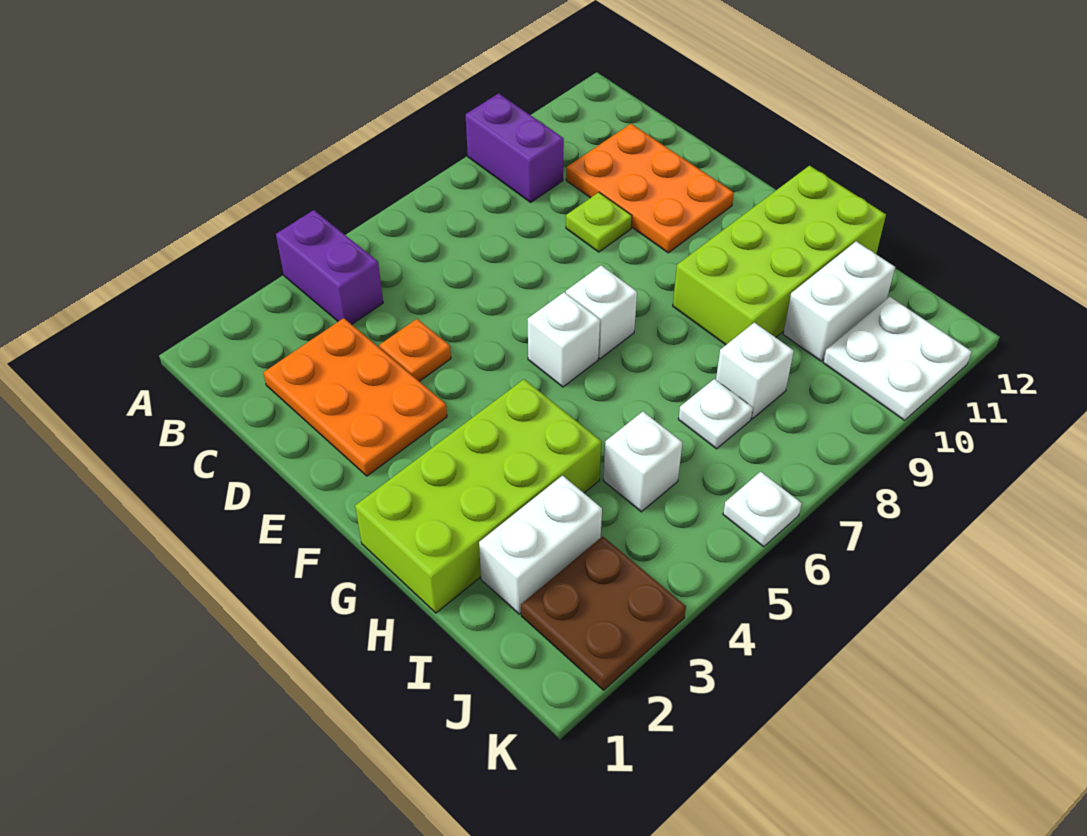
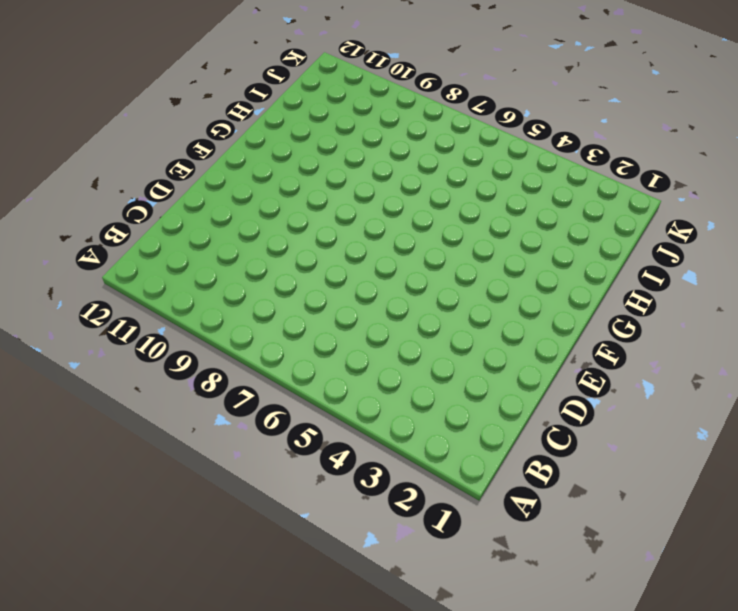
none -> purple brick A4:B4 level 1
none -> purple brick A9:B9 level 1
none -> orange plate C2:E3 level 1

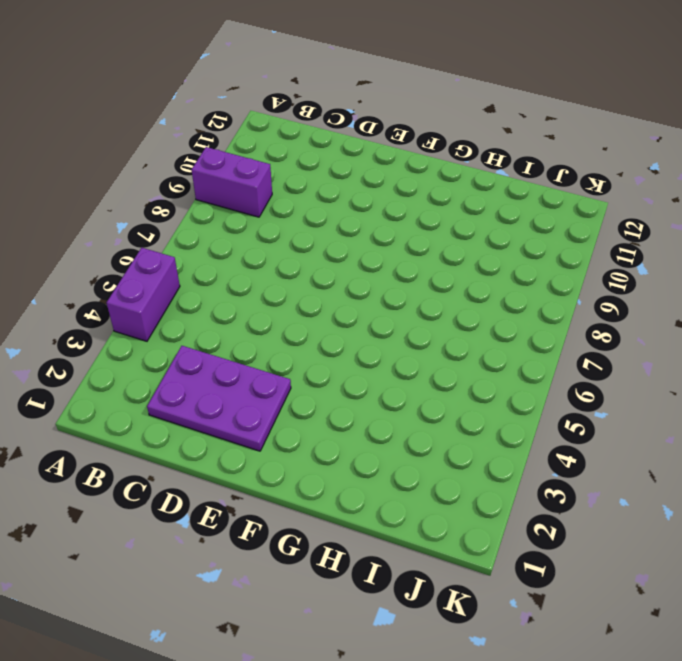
purple brick A4:A5 level 1 -> purple brick A4:B4 level 1
purple plate C2:E3 level 1 -> orange plate C2:E3 level 1
none -> orange plate C10:E11 level 1
none -> orange plate D4 level 1
none -> lime plate D9 level 1

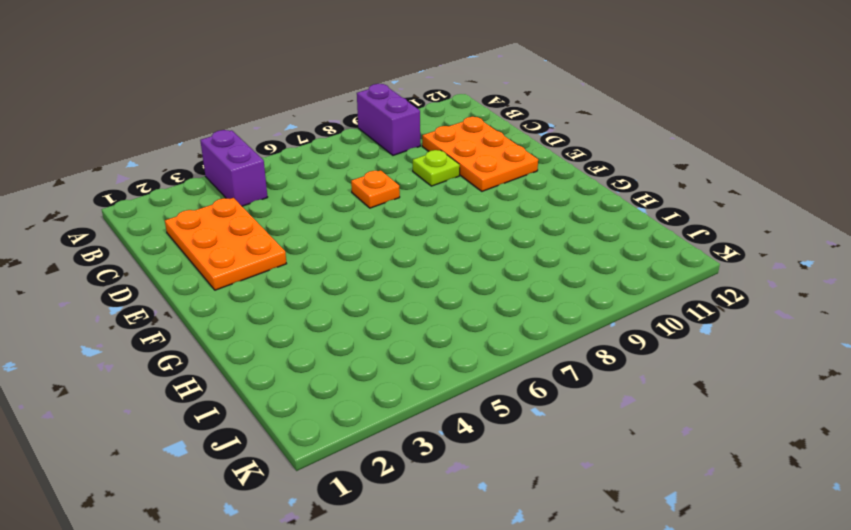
orange plate D7 level 1 -> orange plate D4 level 1
none -> white brick F6 level 1
none -> white brick F7 level 1
none -> lime brick G1:H4 level 1

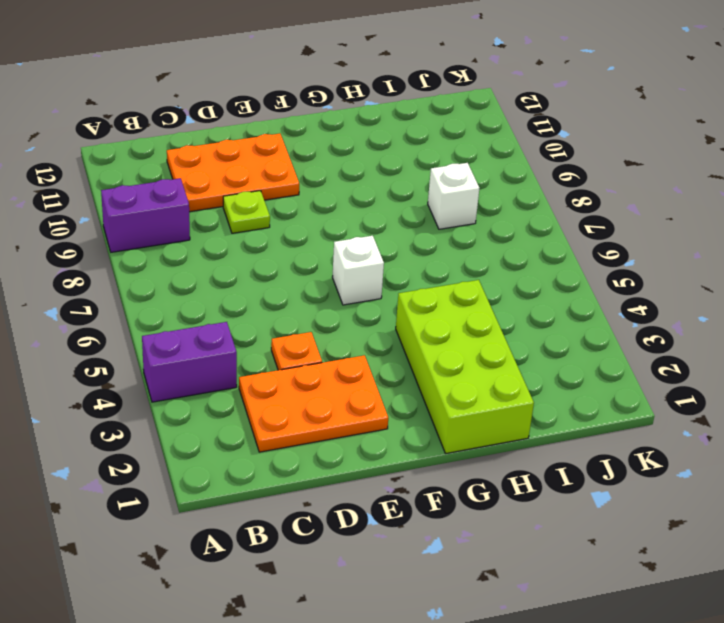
none -> white brick F7 level 1
none -> lime brick G9:H12 level 1
none -> white brick I2:I3 level 1

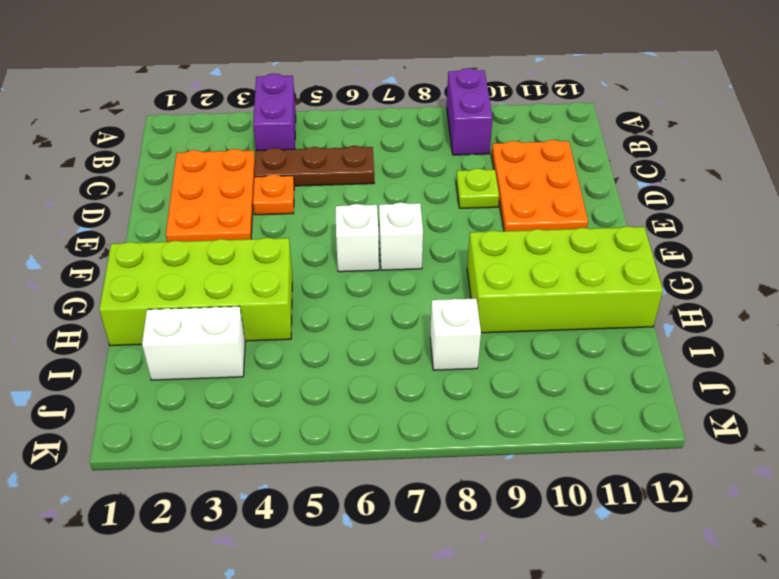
brown plate C4:C6 level 1 -> none
none -> white brick I5 level 1
none -> white plate I7 level 1
none -> white brick I10:I11 level 1

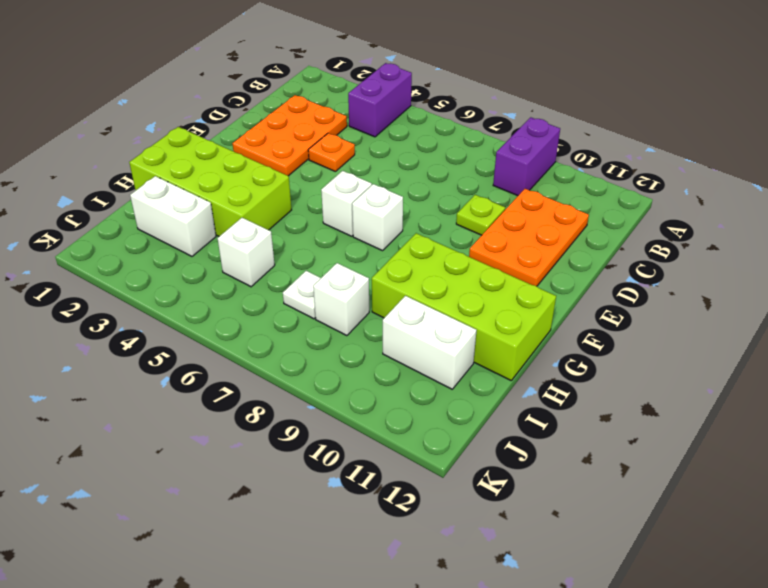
none -> brown plate J2:K3 level 1
none -> white plate J10:K11 level 1
none -> white plate K6 level 1

